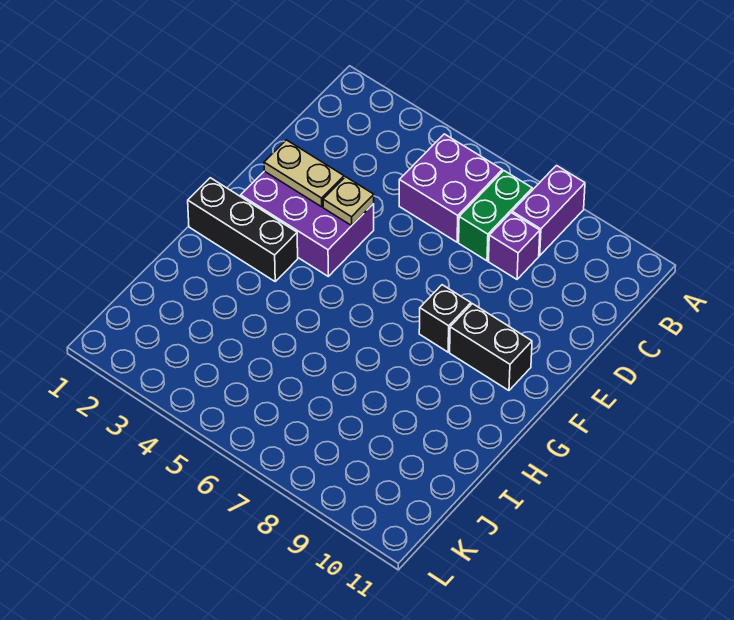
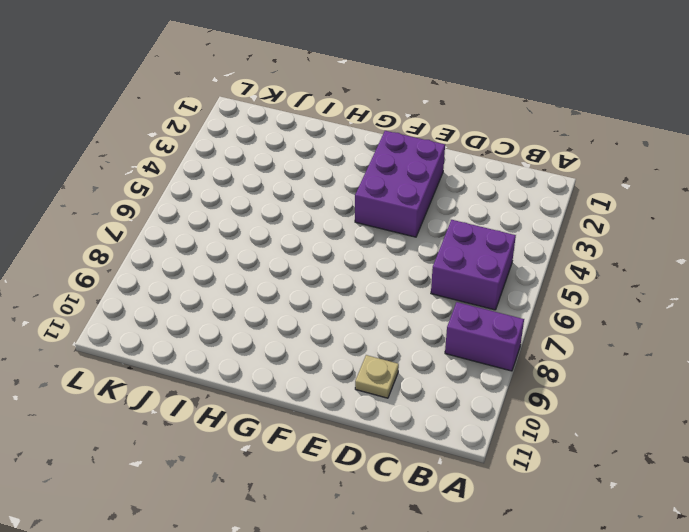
tan plate D10 level 1 -> tan plate E4 level 2
none -> green brick B7:C7 level 1
none -> purple brick C8 level 1

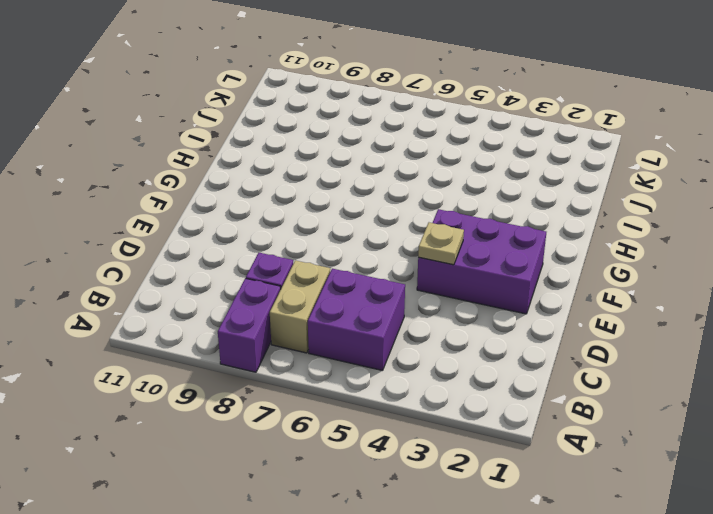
tan brick B7:C7 level 1 -> green brick B7:C7 level 1
none -> black brick F8 level 1
none -> black brick F9:F10 level 1

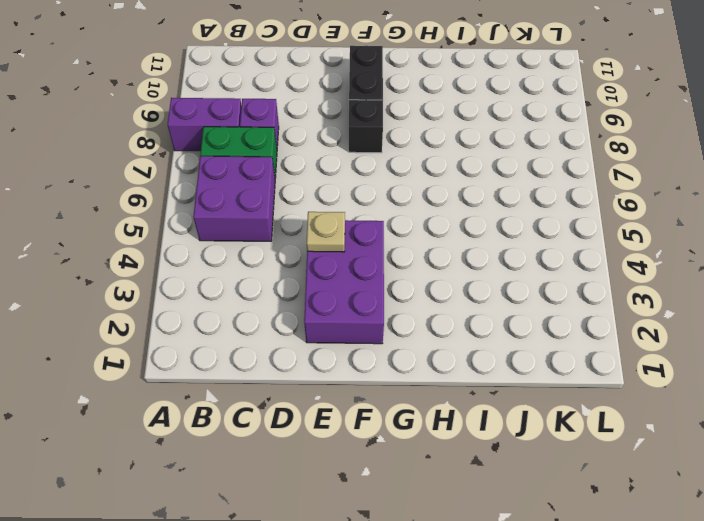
none -> black brick G1:G3 level 1
none -> tan plate E2:E3 level 2

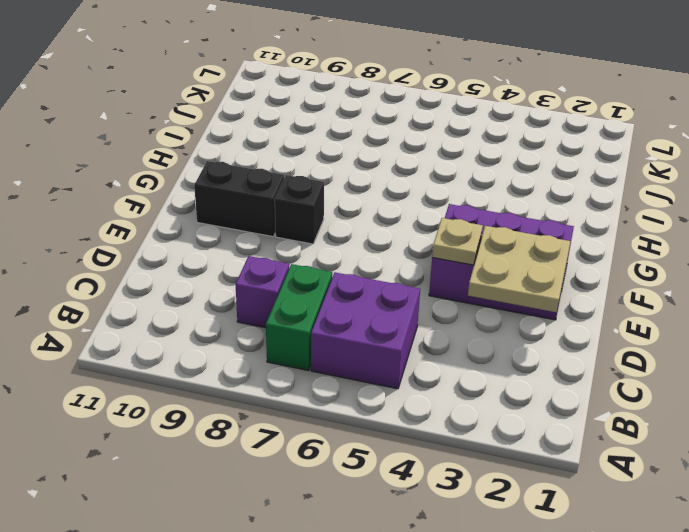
tan plate D2:E3 level 2 -> tan plate E2:E3 level 2
none -> purple brick A8:B8 level 1
none -> black brick G1:G3 level 1

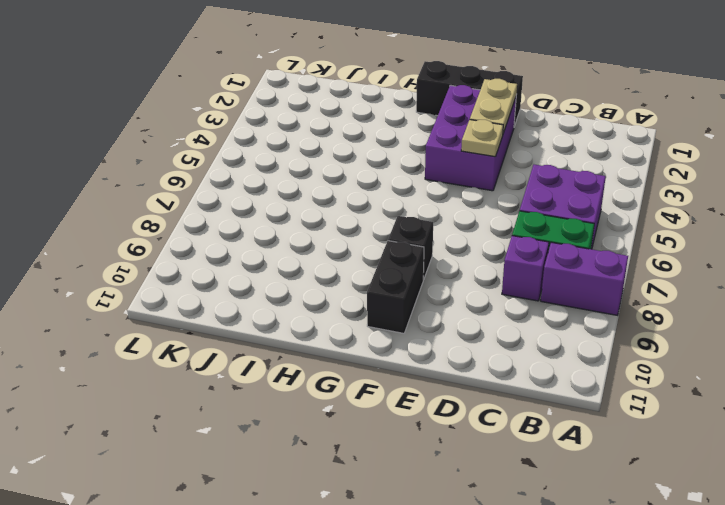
black brick E1:G1 level 1 -> black brick G1:G3 level 1

